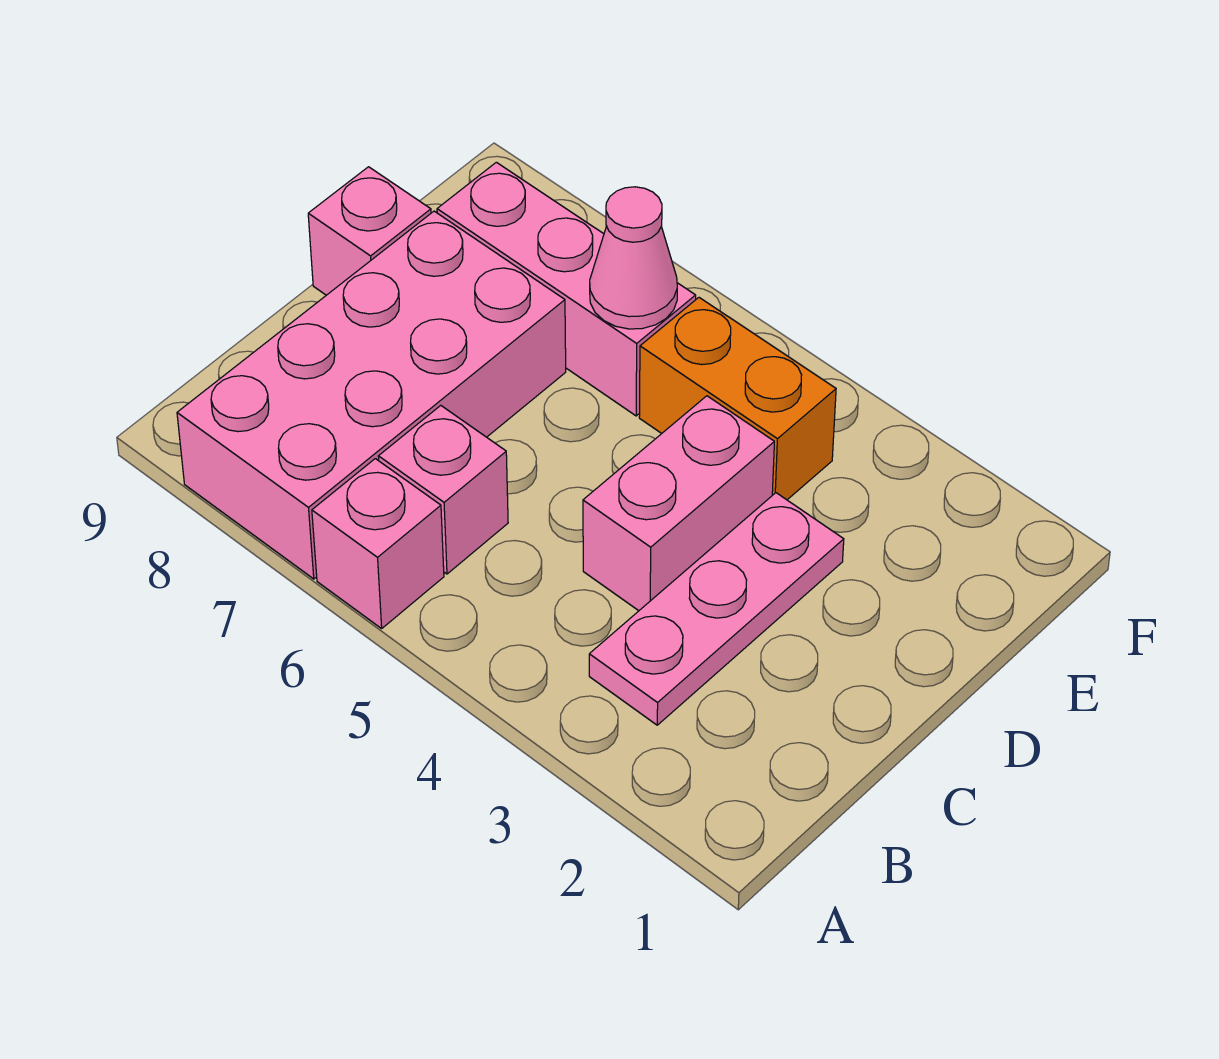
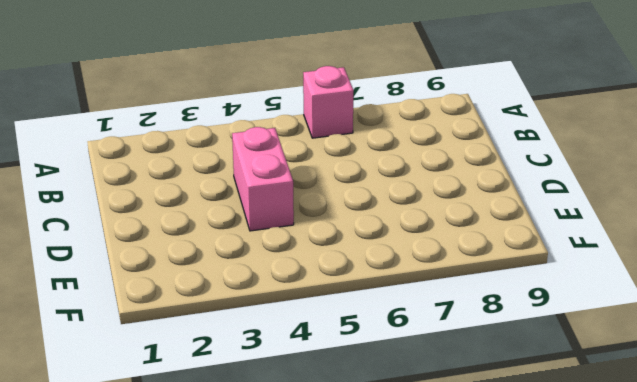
none -> pink brick A7:D8 level 1
none -> pink plate B3:D3 level 1

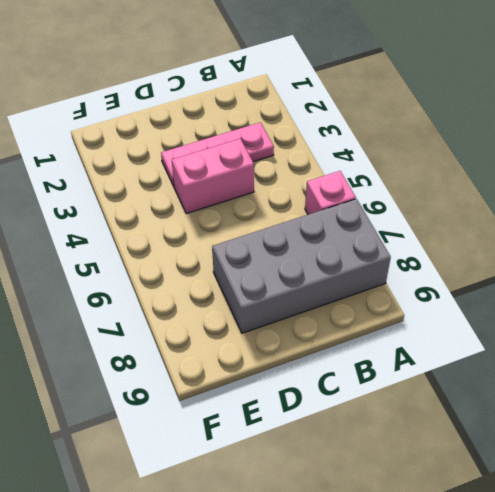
grey brick A7:D8 level 1 -> pink brick A7:D8 level 1
none -> pink brick B6 level 1
none -> pink brick D9 level 1

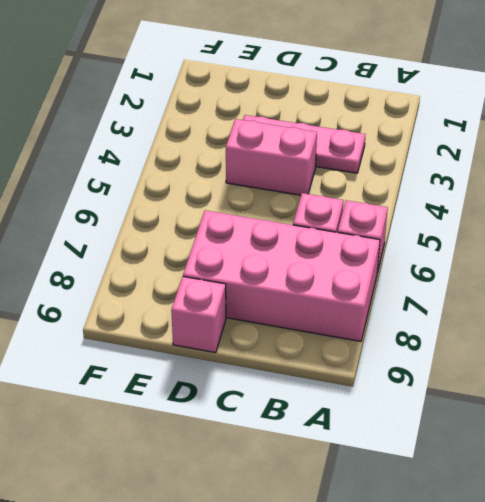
none -> orange brick E4:E5 level 1
none -> pink brick E6:E8 level 1

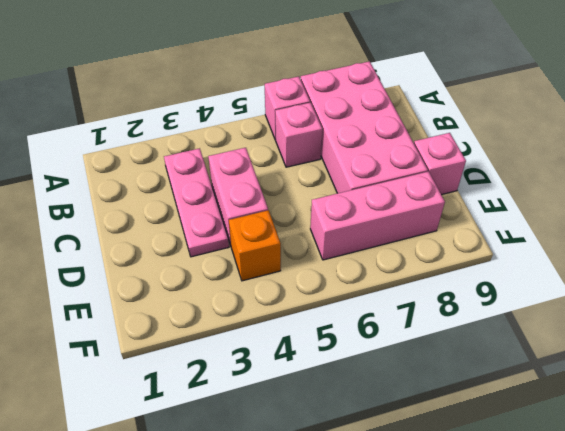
orange brick E4 level 1 -> orange brick E4:E5 level 1
none -> pink cone E6 level 2

